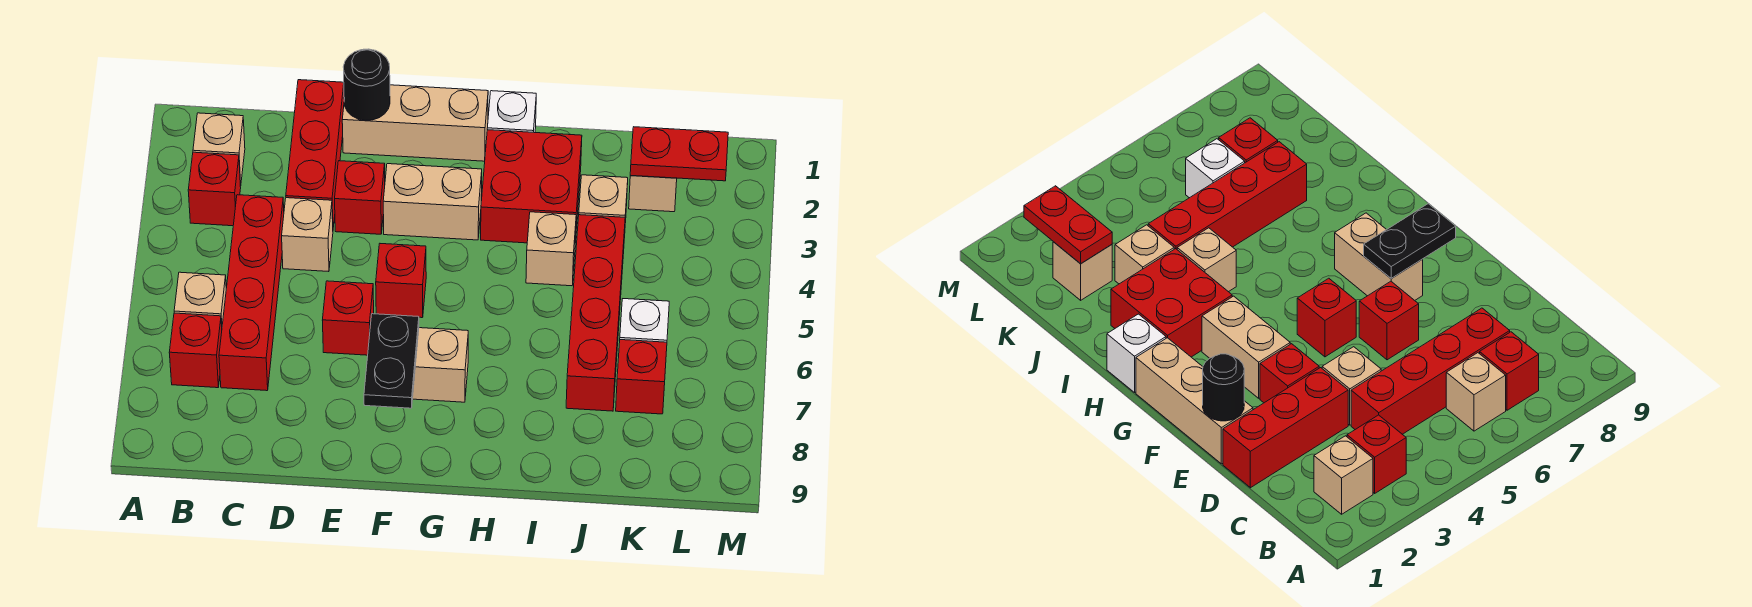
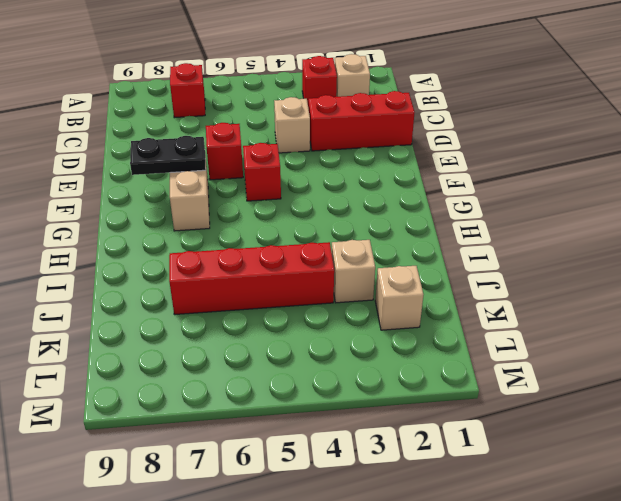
none -> tan brick B6 level 1
none -> red brick C4:C7 level 1
none -> tan brick E1:G1 level 1

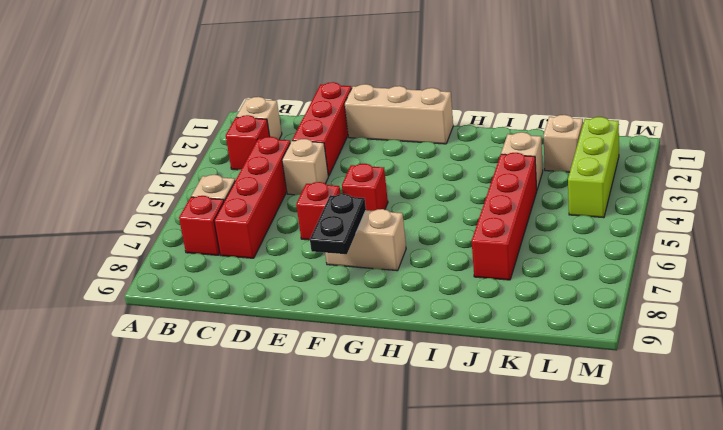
lime brick L2:L4 level 1 -> none
none -> red brick E3 level 1
none -> tan brick F3:G3 level 1
none -> white brick H1 level 1

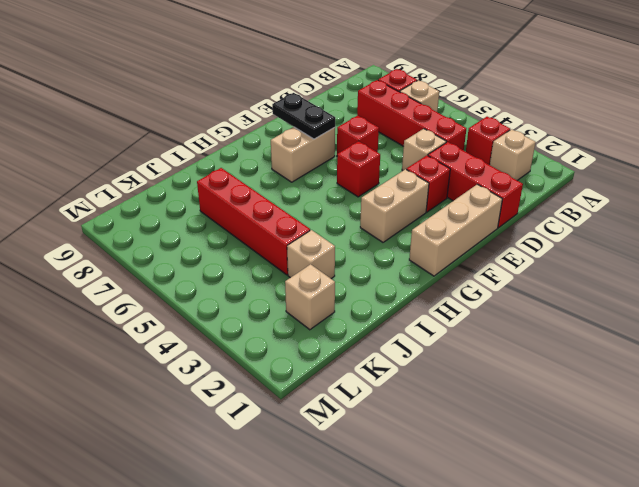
none -> white brick H1 level 1
none -> red brick H2:I3 level 1
none -> tan brick I4 level 1

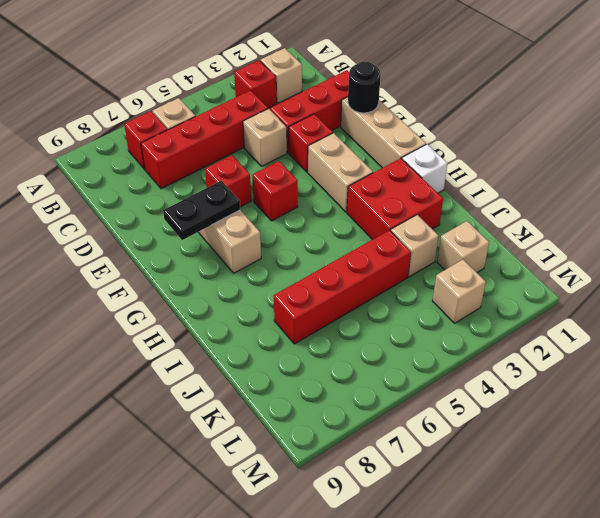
tan brick L3 level 1 -> tan brick I4 level 1
none -> white brick K6 level 1
none -> red brick K7 level 1
none -> red plate K2:L2 level 2

